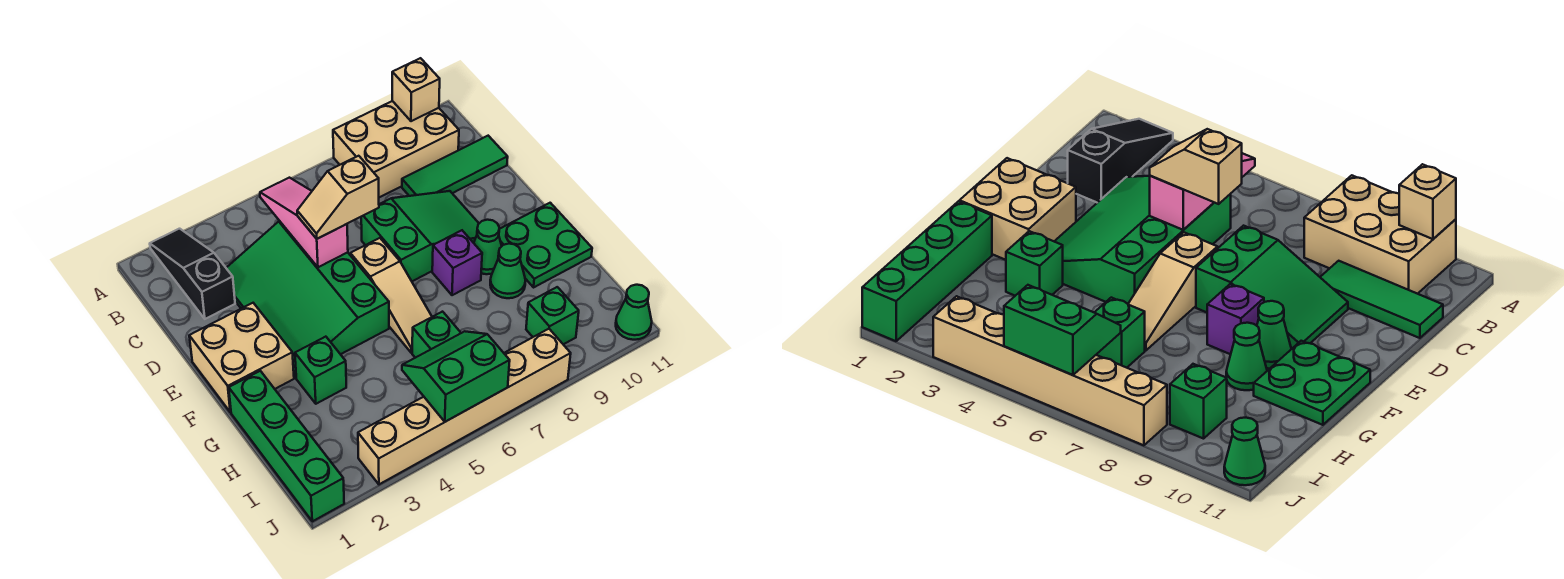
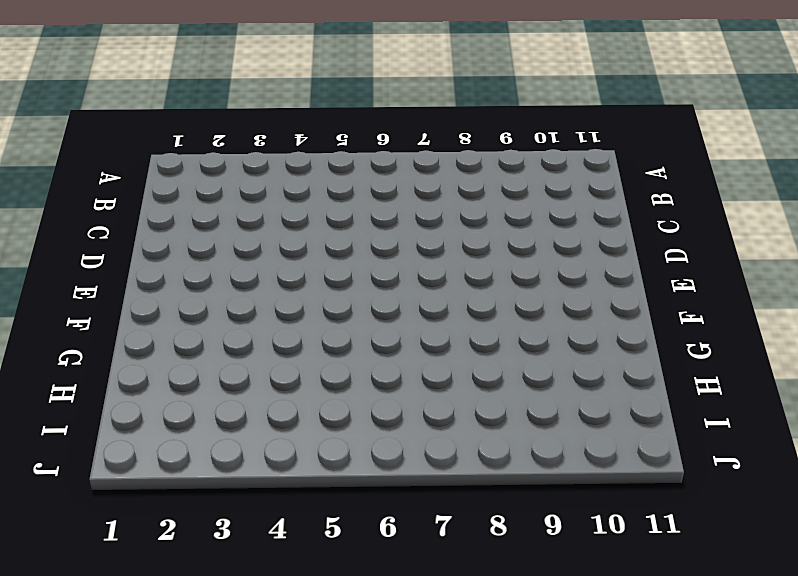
none -> black slope A2:C2 level 1 top C
none -> tan brick A8:B10 level 1
none -> green slope C3:F5 level 1 top 5

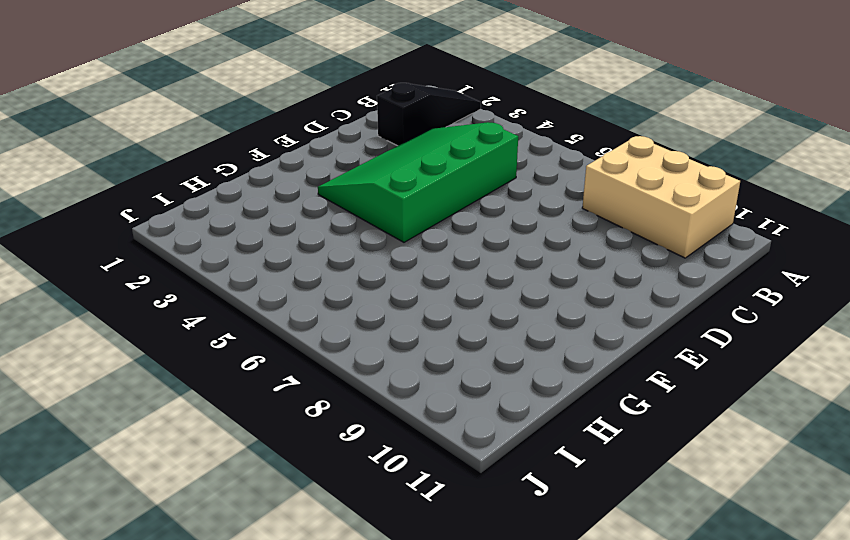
none -> green tile C9:C11 level 1
none -> green slope D7:E9 level 1 top 7
none -> tan brick E1:F2 level 1

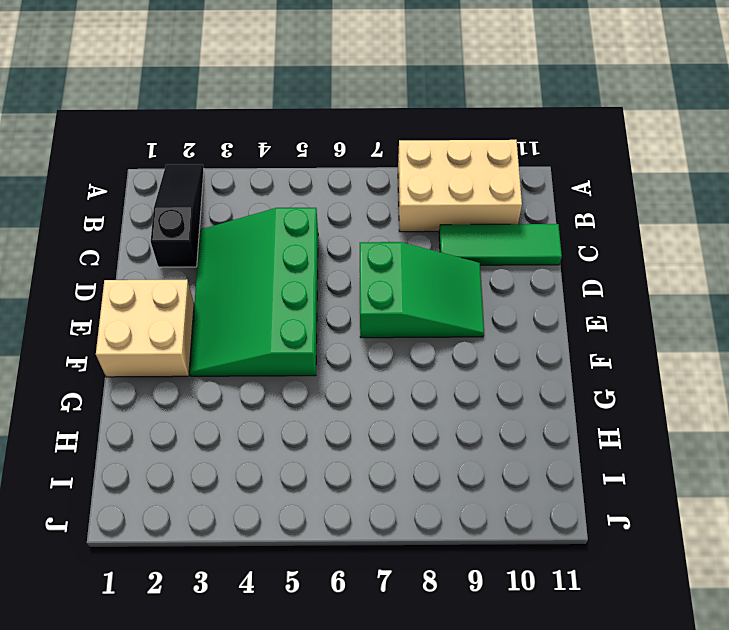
none -> tan slope E6:G6 level 1 top E
none -> purple brick F8 level 1
none -> green cone F9 level 1

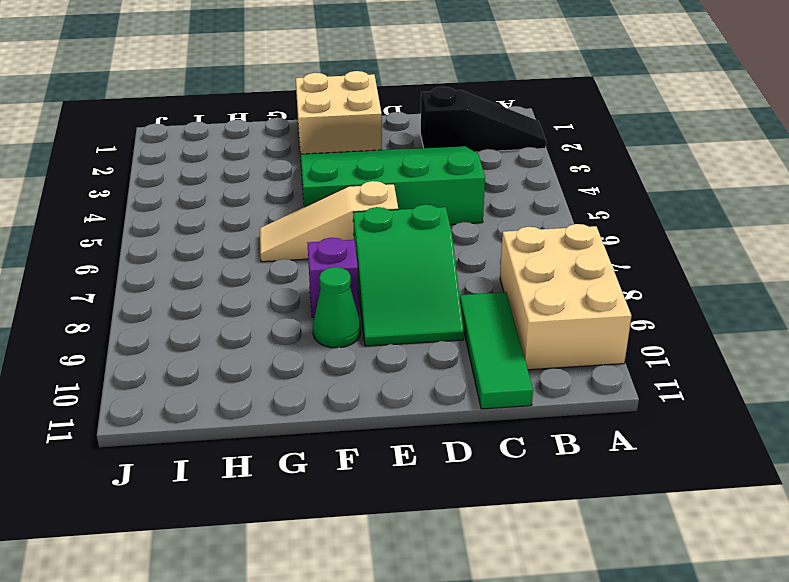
none -> green plate F10:G11 level 1
none -> green brick G1:J1 level 1
none -> green brick G3 level 1

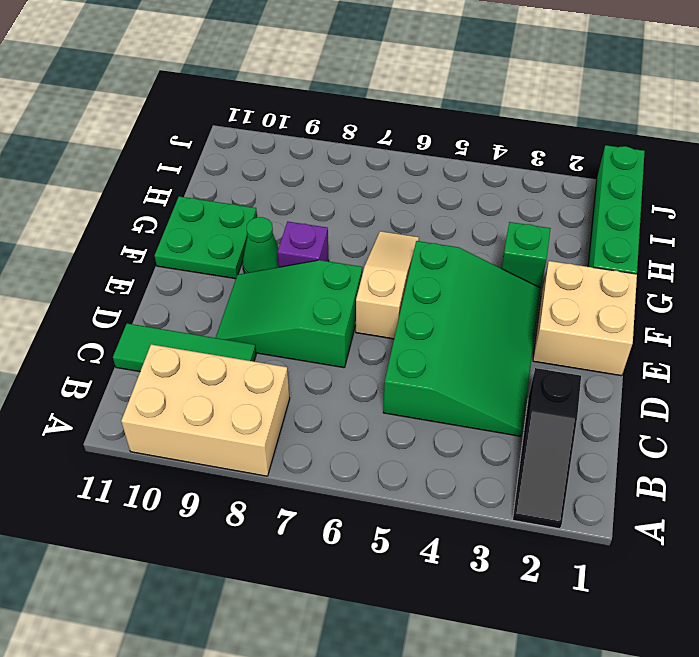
none -> green cone G9 level 1
none -> green brick H6 level 1
none -> green brick I9 level 1

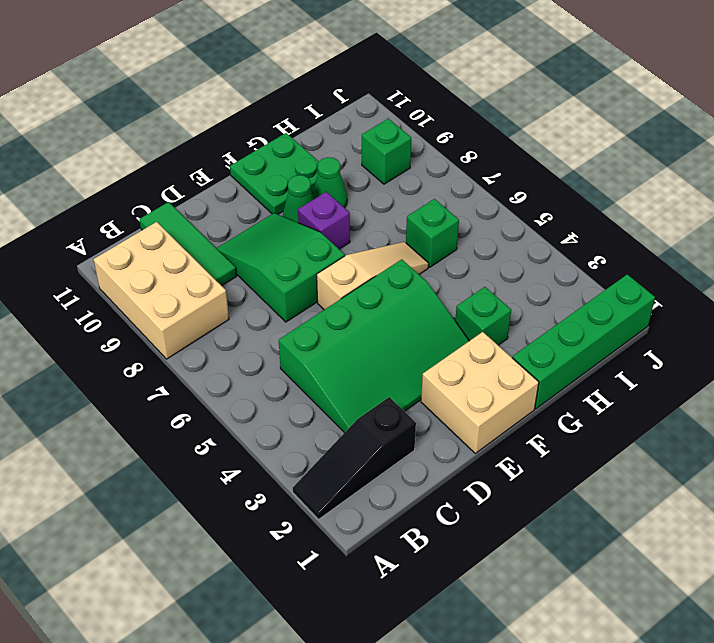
none -> tan brick J3:J8 level 1
none -> green cone J11 level 1
none -> tan brick A10 level 2

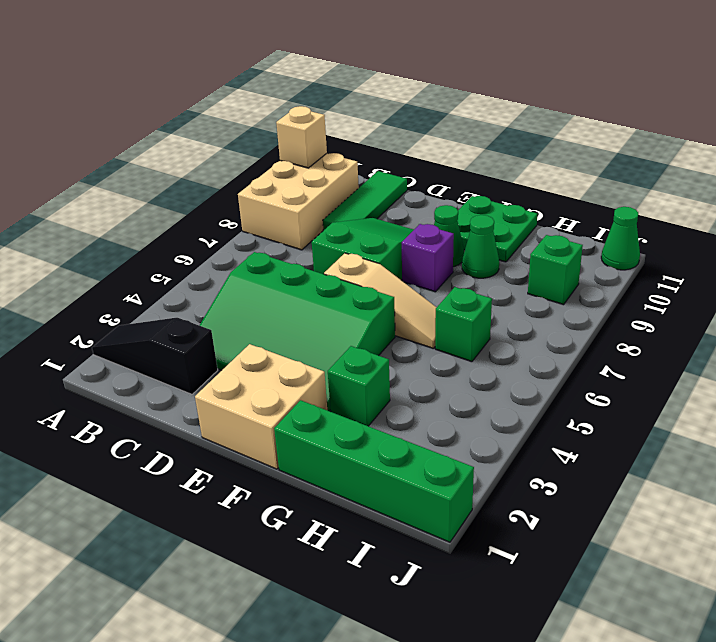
none -> tan brick J3:J8 level 1
none -> pink slope B5:D5 level 2 top D
none -> green slope I5:J6 level 2 top J

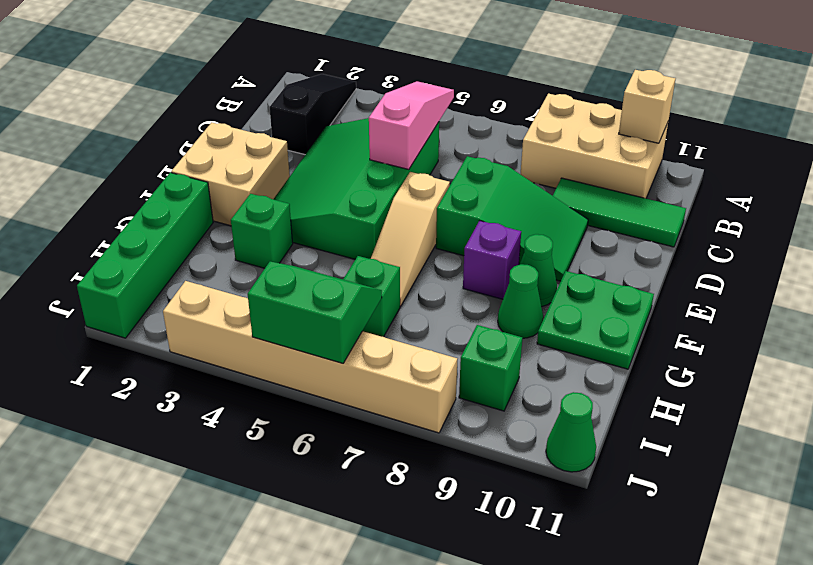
none -> tan slope D5:D6 level 3 top 6

